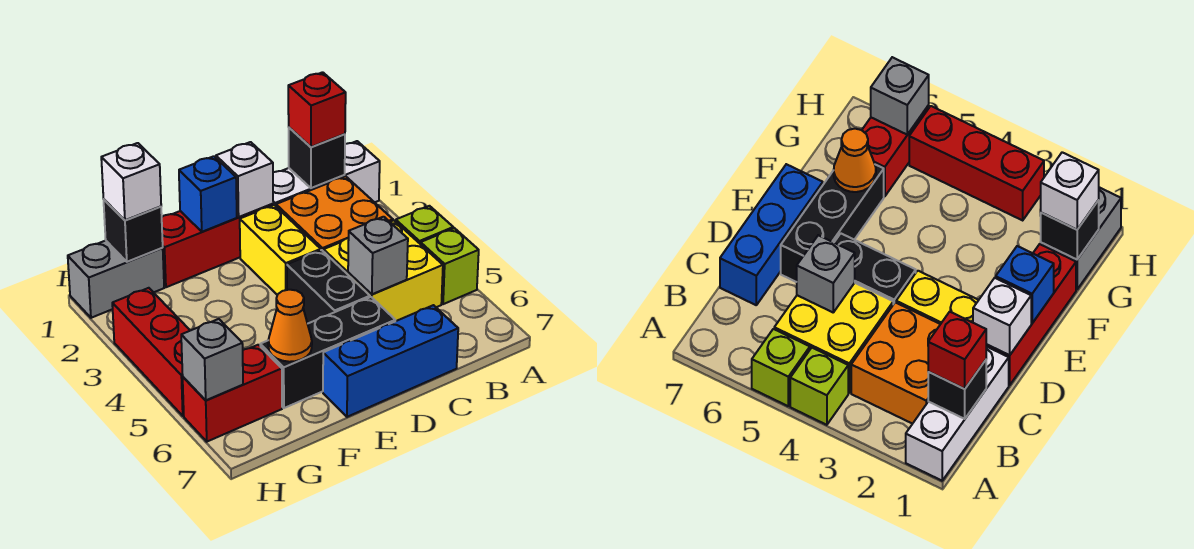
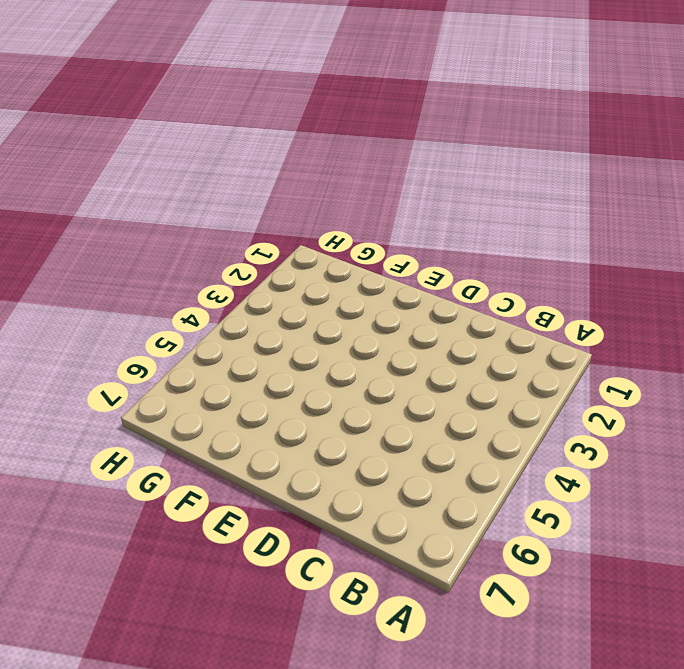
none -> white brick A1:C1 level 1
none -> lime brick A4 level 1
none -> lime brick A5 level 1

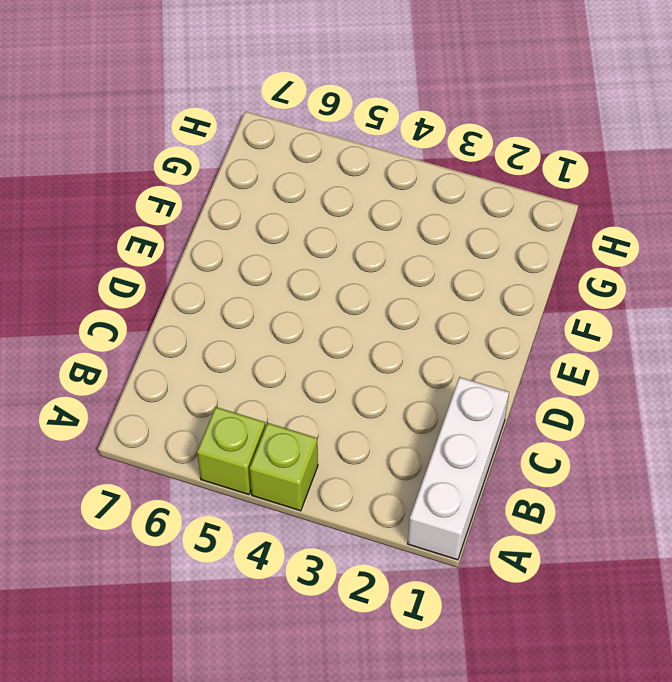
none -> orange brick B2:C3 level 1
none -> yellow brick B4:C5 level 1
none -> blue brick C7:E7 level 1

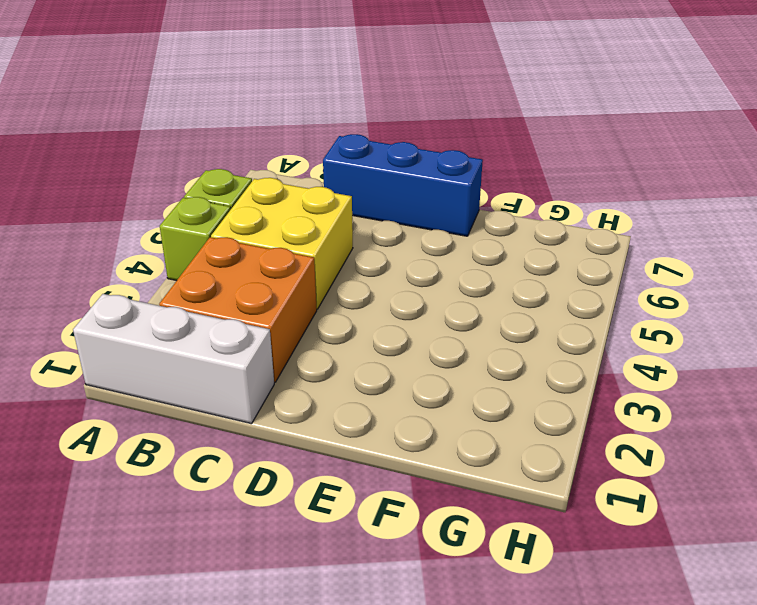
none -> red brick D1:F1 level 1
none -> yellow brick D2:D3 level 1
none -> black brick D4:D5 level 1

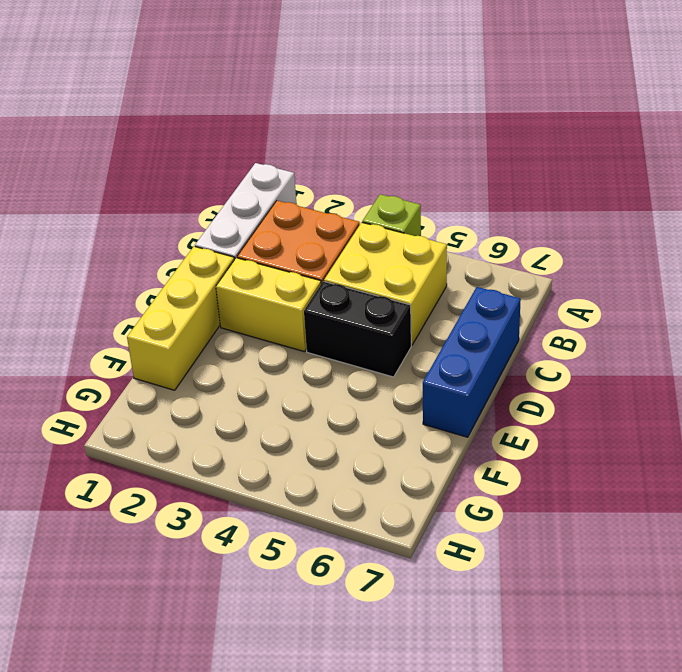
yellow brick D1:F1 level 1 -> red brick D1:F1 level 1
none -> lime brick A5 level 1
none -> black brick D6:F6 level 1
none -> grey brick G1:H1 level 1

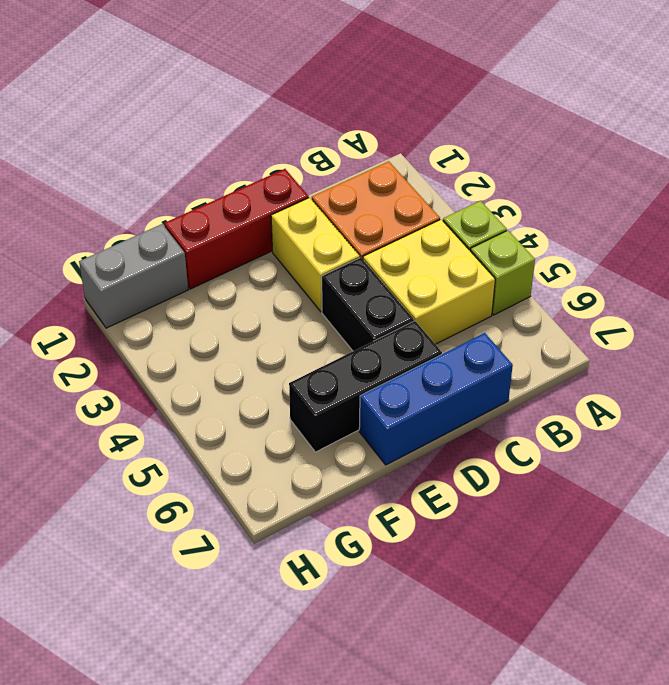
none -> white brick A1:C1 level 1
none -> red brick G6:H6 level 1
none -> red brick H3:H5 level 1

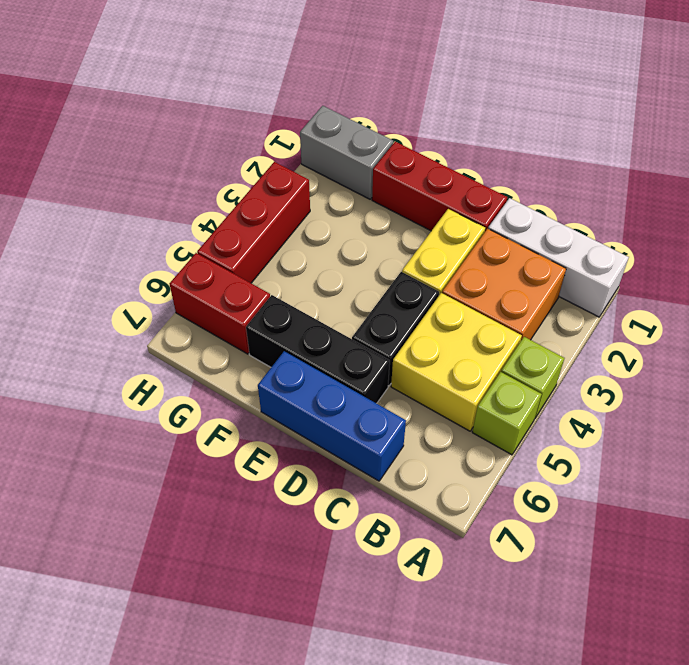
none -> black brick B1 level 2
none -> grey brick C5 level 2
none -> white brick D1 level 2

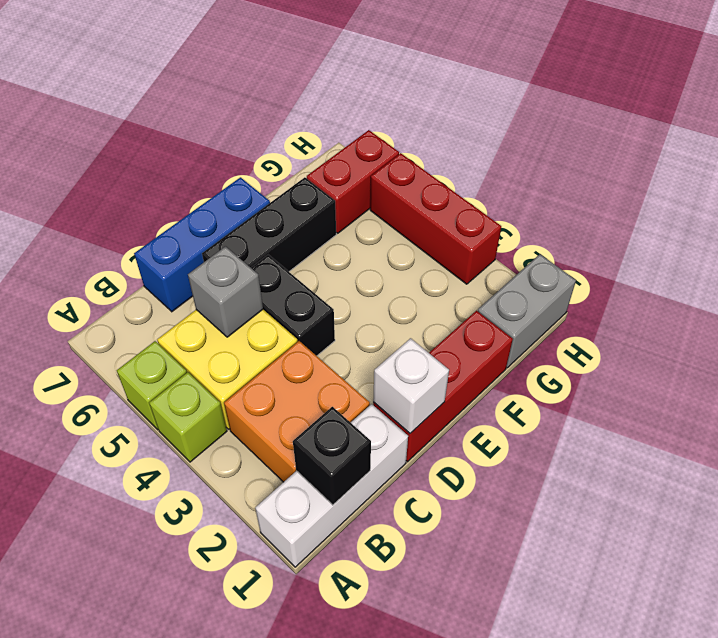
none -> yellow brick D2:D3 level 1
none -> blue brick E1 level 2
none -> orange cone F6 level 2

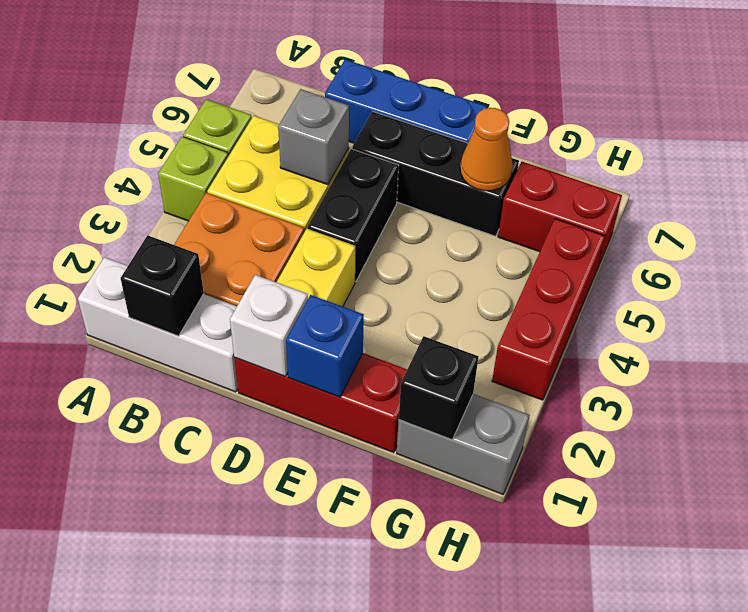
none -> grey brick H6 level 2
none -> red brick B1 level 3
none -> white brick G1 level 3

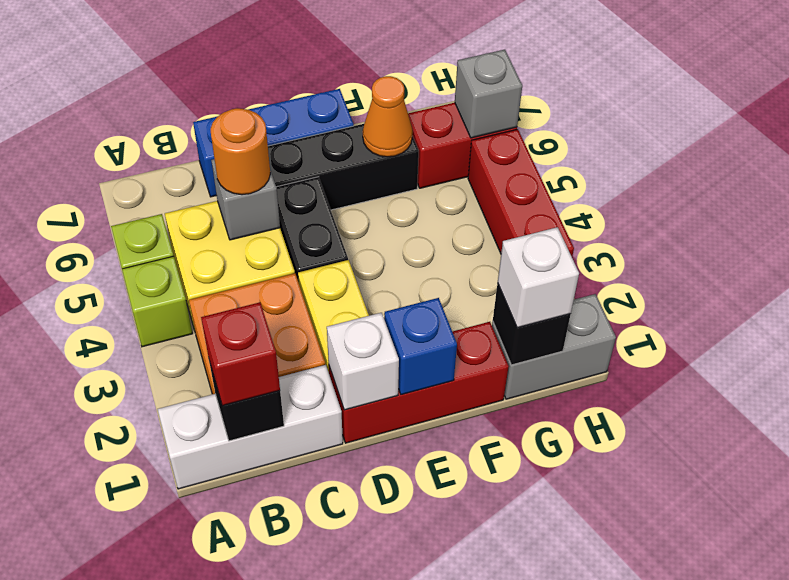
orange round brick C5 level 3 -> none

